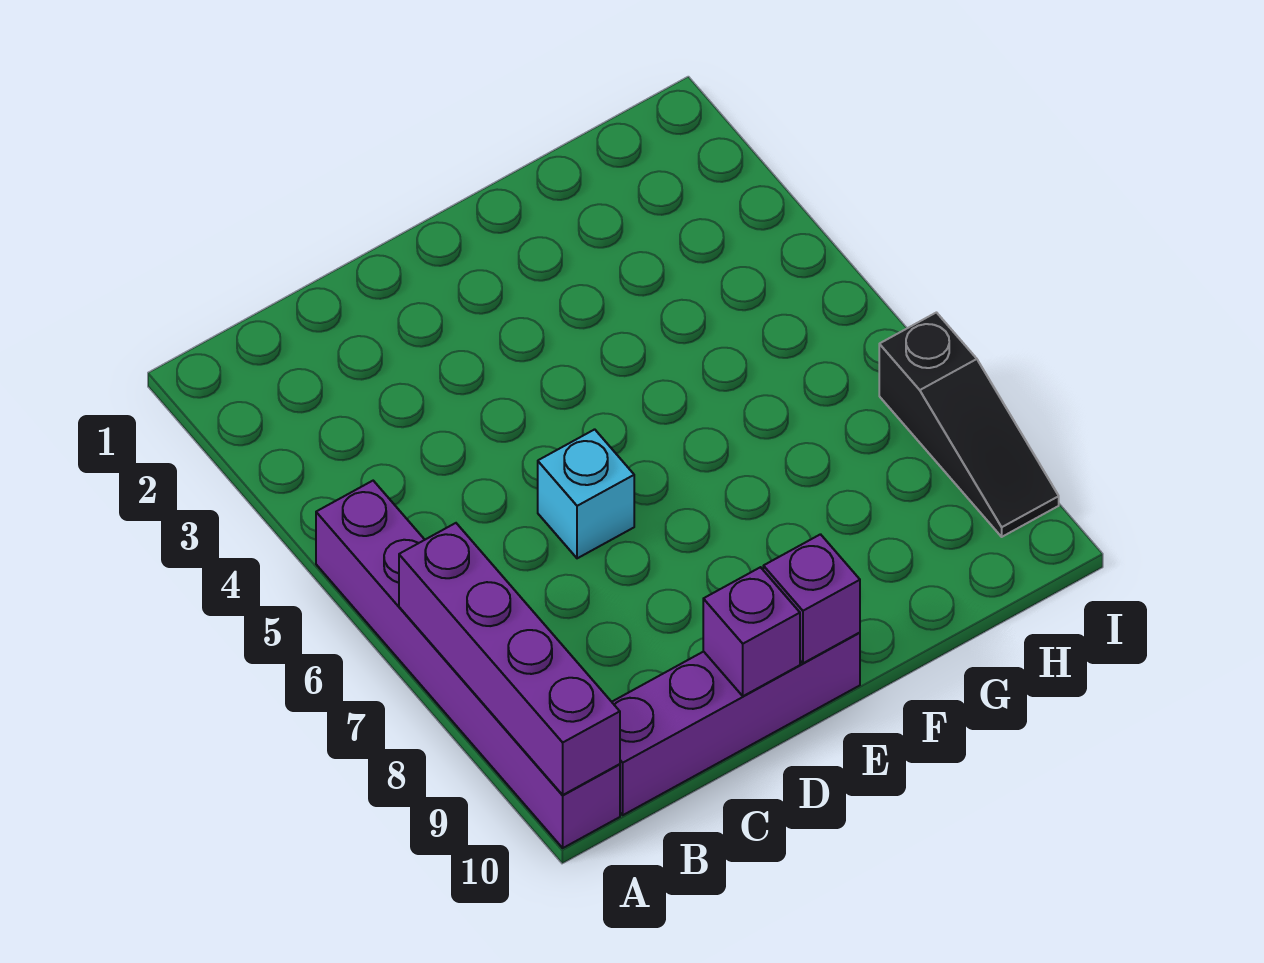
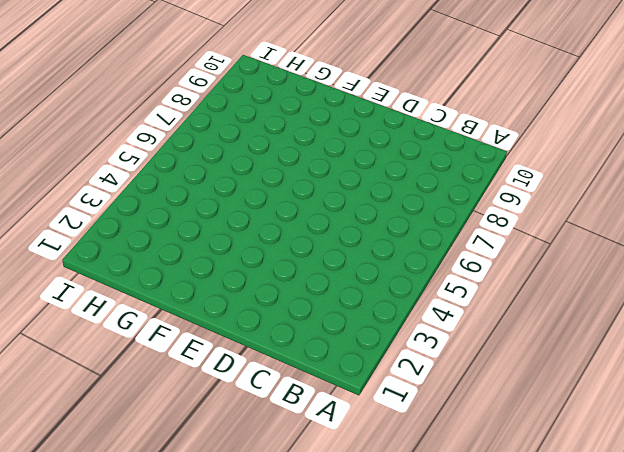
none -> purple brick A5:A10 level 1
none -> purple brick B10:E10 level 1

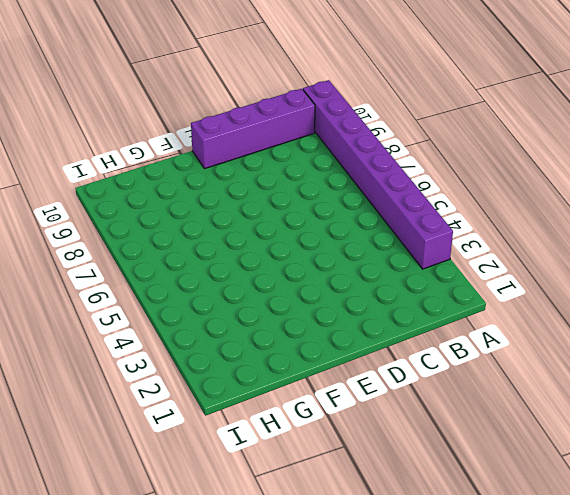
purple brick A3:A10 level 1 -> purple brick A5:A10 level 1
none -> cyan brick D6 level 1
none -> black slope I7:I9 level 1 top 7

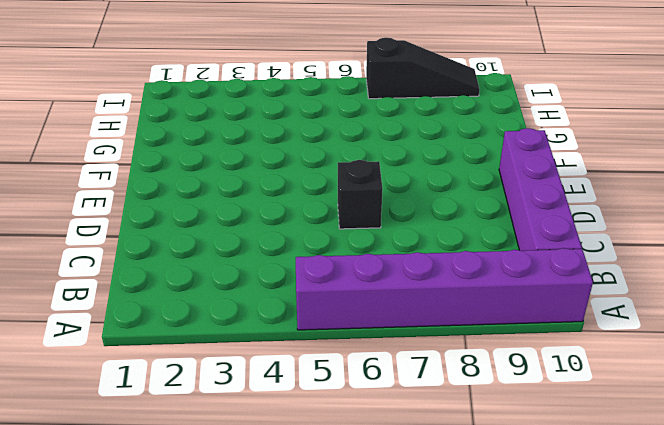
black brick D6 level 1 -> cyan brick D6 level 1
none -> purple brick A7:A10 level 2
none -> purple brick D10 level 2

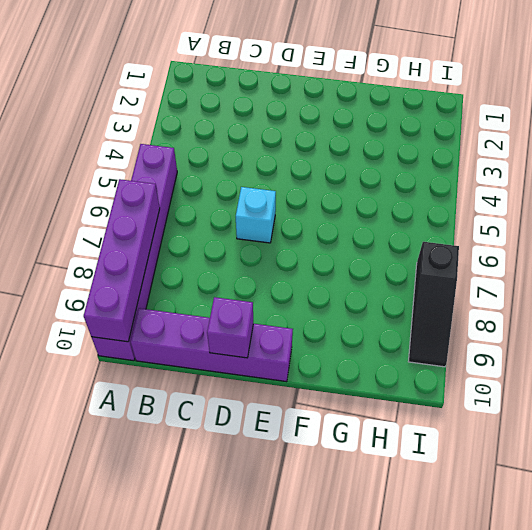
none -> purple brick E10 level 2

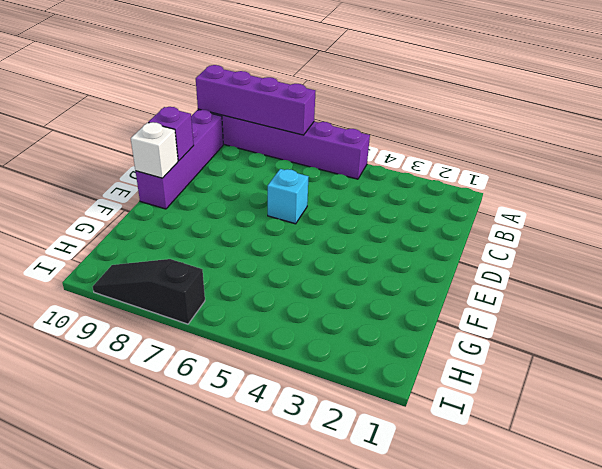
white brick E10 level 2 -> purple brick E10 level 2

